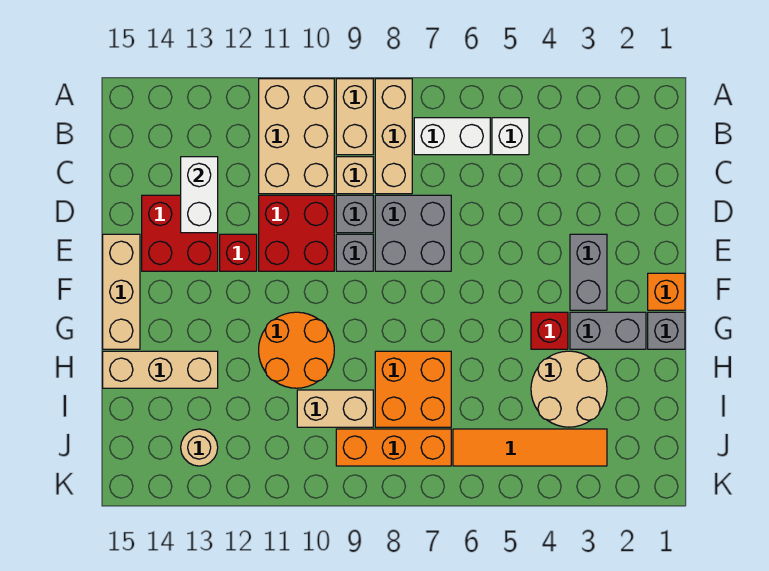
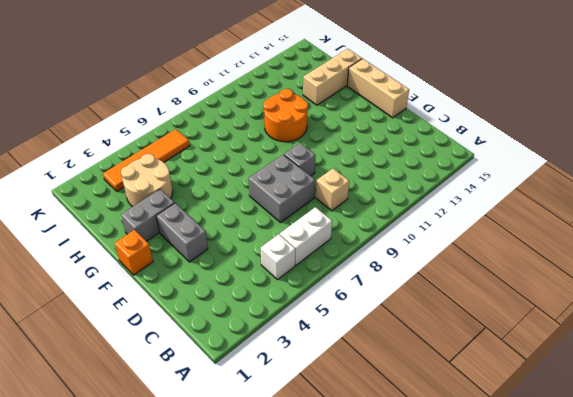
none -> tan brick A8:C8 level 1
none -> tan brick A9:B9 level 1
none -> tan brick A10:C11 level 1

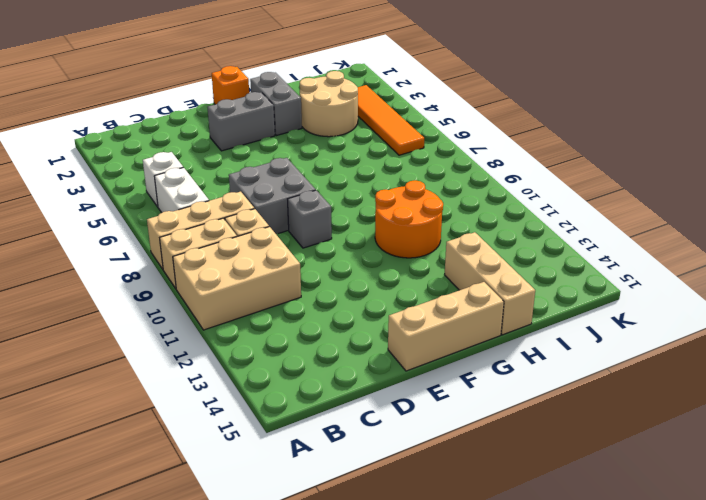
none -> grey brick D9 level 1
none -> red brick D10:E11 level 1
none -> red brick D13:E14 level 1

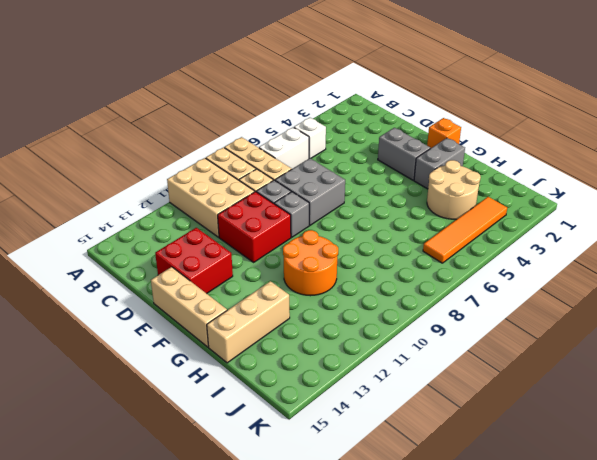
none -> red brick E12 level 1
none -> grey brick G1 level 1
none -> red brick G4 level 1

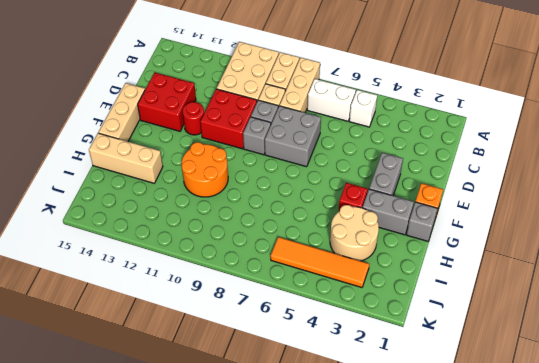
red round brick E12 level 1 -> red brick E12 level 1
none -> orange brick H7:I8 level 1
none -> tan brick I9:I10 level 1
none -> orange brick J7:J9 level 1

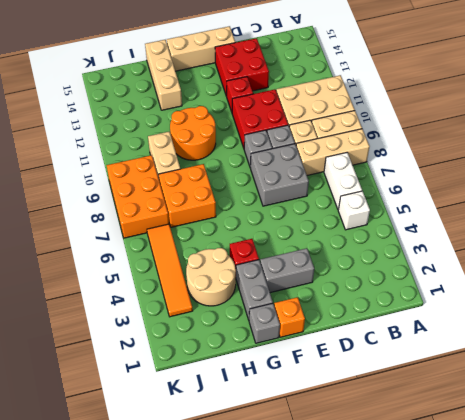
orange brick J7:K9 level 1 -> orange brick J7:J9 level 1
none -> tan round brick J13 level 1
none -> white brick C13:D13 level 2

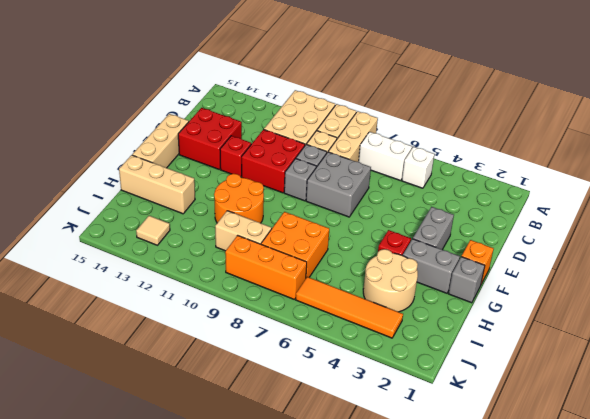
tan tile J13 level 1 -> tan round brick J13 level 1
none -> white brick C13:D13 level 2

